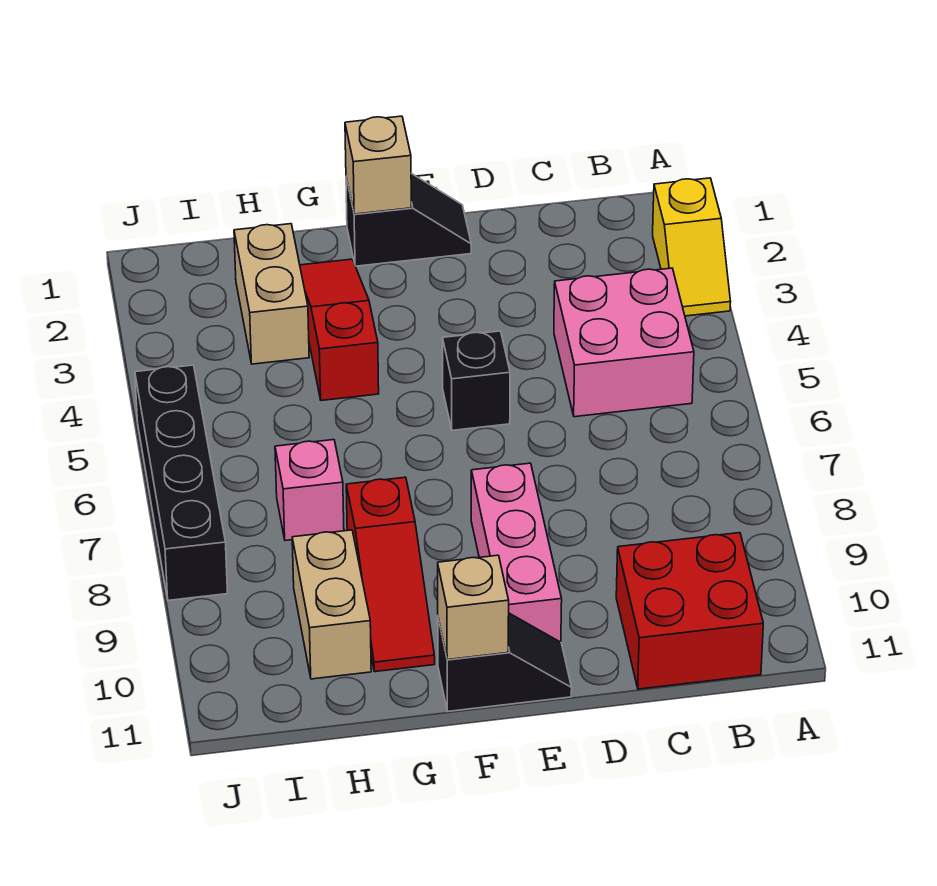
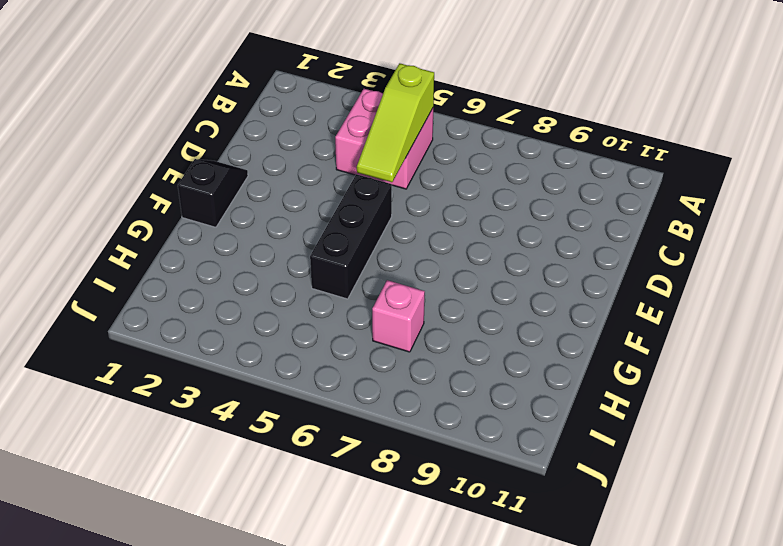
lime slope B5:D5 level 2 top B -> none
black brick E5:G5 level 1 -> black brick E5 level 1
none -> yellow slope A2:A3 level 1 top 2
none -> red brick B10:C11 level 1
none -> pink brick E8:E10 level 1

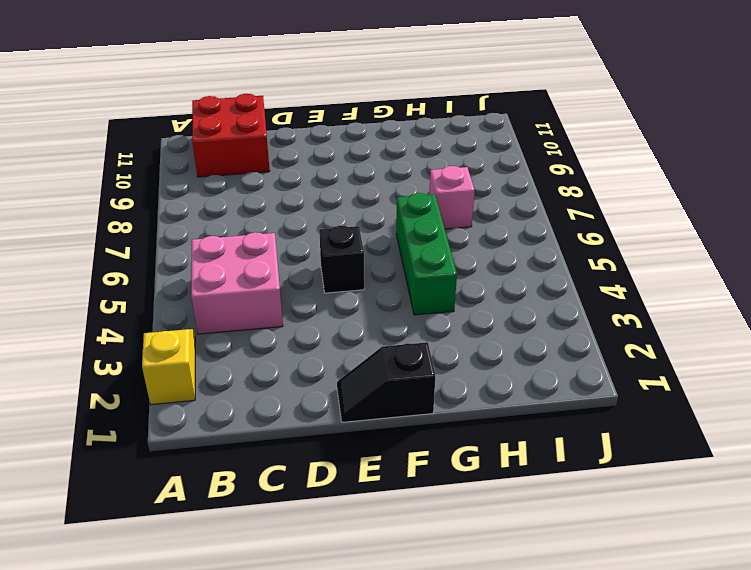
green brick G4:G6 level 1 -> red slope G2:G4 level 1 top 4
none -> pink brick E8:E10 level 1
none -> black slope E11:F11 level 1 top F
none -> red slope G8:G10 level 1 top 8

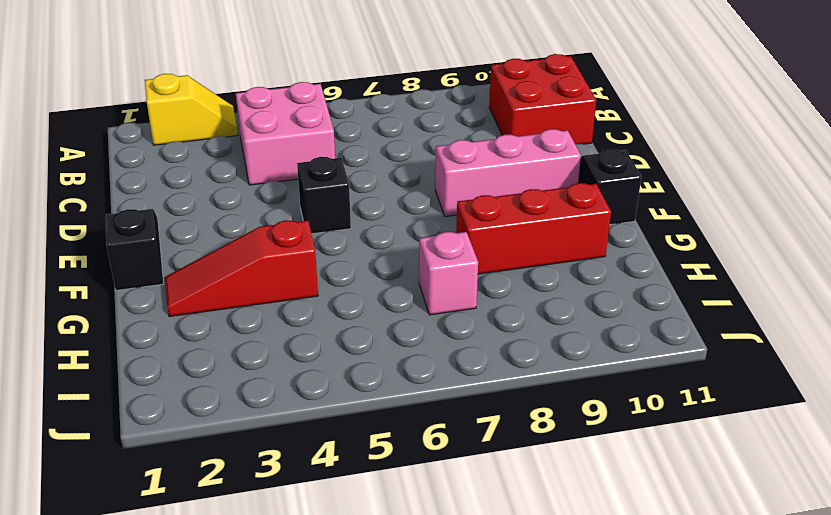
red brick G8:G10 level 1 -> red slope G8:G10 level 1 top 8
none -> tan brick H2:H3 level 1
none -> tan brick H9:H10 level 1
none -> black brick J5:J8 level 1

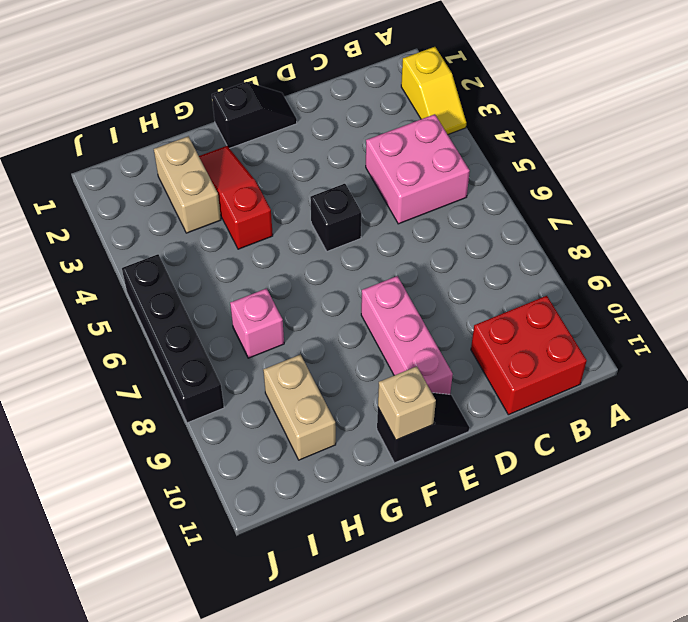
none -> red slope G8:G10 level 1 top 8
none -> tan brick F1 level 2

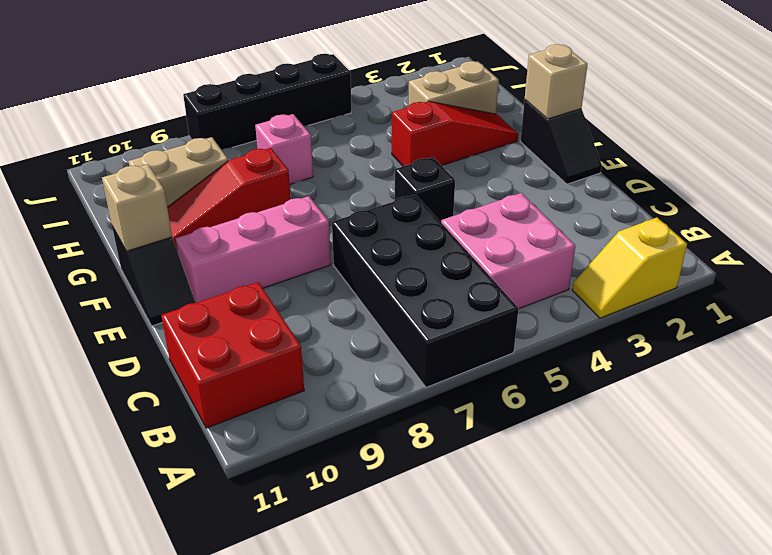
black brick A6:D7 level 1 -> none

